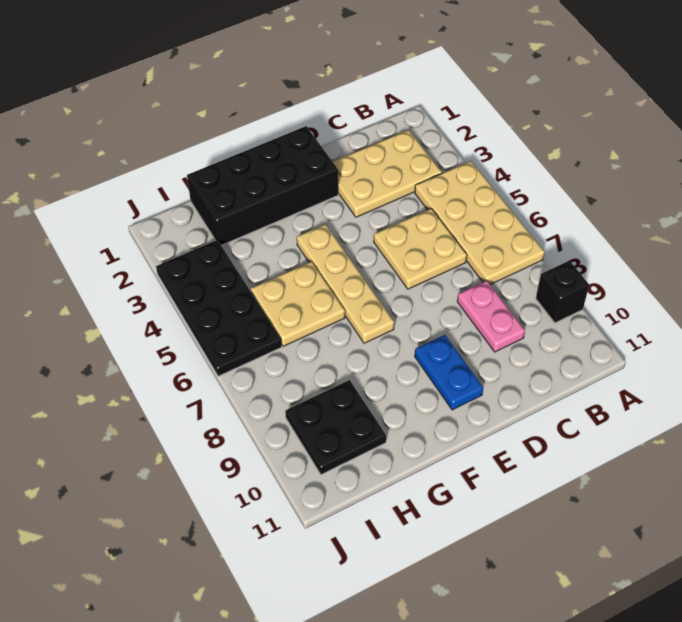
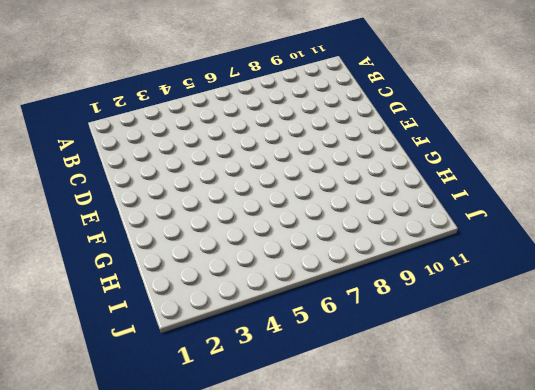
none -> tan plate A4:B7 level 1
none -> black brick A9 level 1

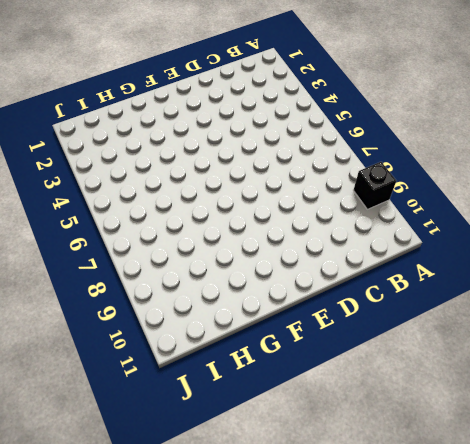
none -> tan plate A4:B7 level 1
none -> tan plate B2:D3 level 1

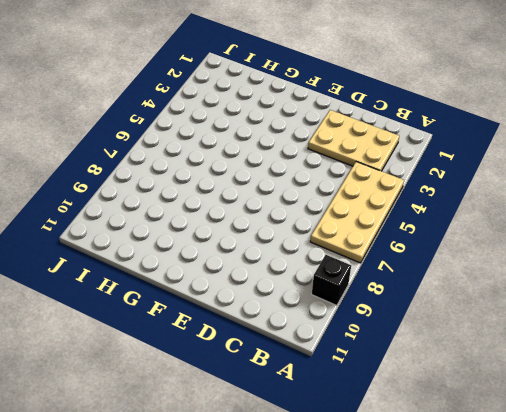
none -> tan plate C5:D6 level 1
none -> pink plate C8:C9 level 1

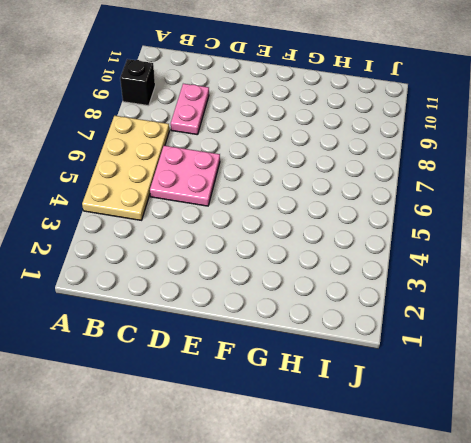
pink plate C5:D6 level 1 -> tan plate C5:D6 level 1
none -> tan plate B2:D3 level 1
none -> black brick E1:H2 level 1

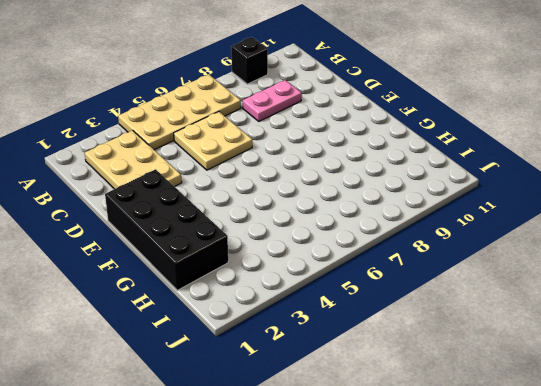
none -> blue plate E9:E10 level 1
none -> tan plate F4:F7 level 1

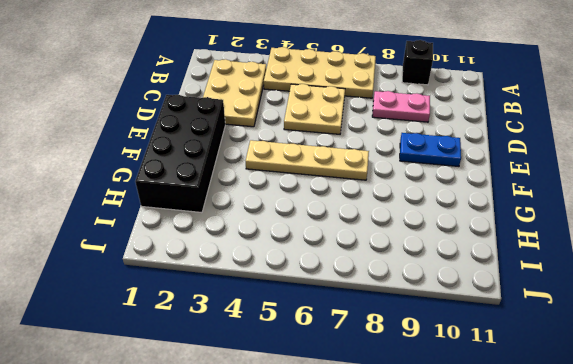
none -> tan plate G5:H6 level 1
none -> black plate H9:I10 level 1

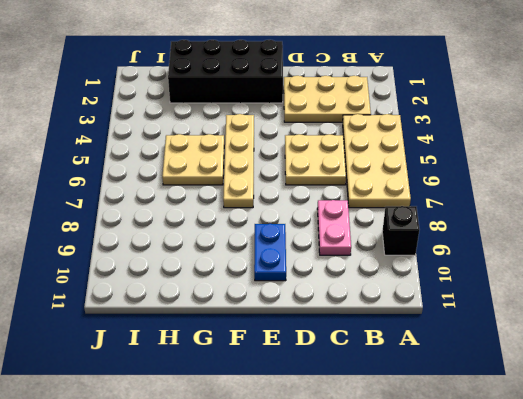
none -> black plate H9:I10 level 1
none -> black plate I3:J6 level 1

